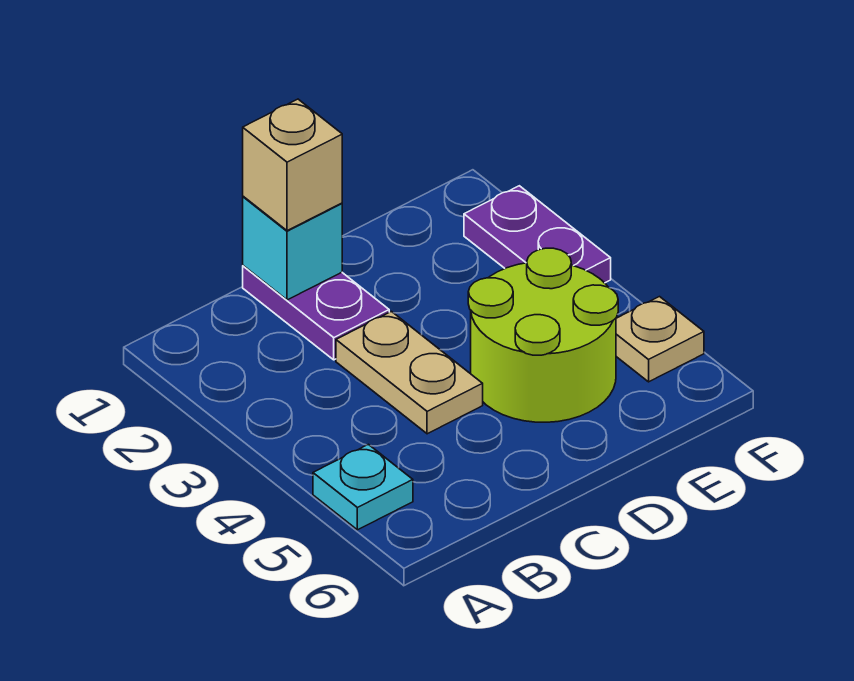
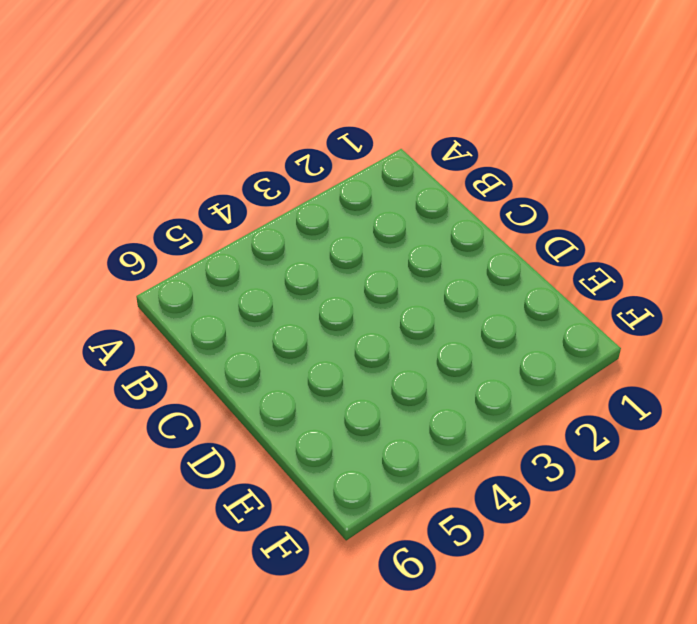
none -> cyan plate A5 level 1
none -> purple plate C1:C2 level 1

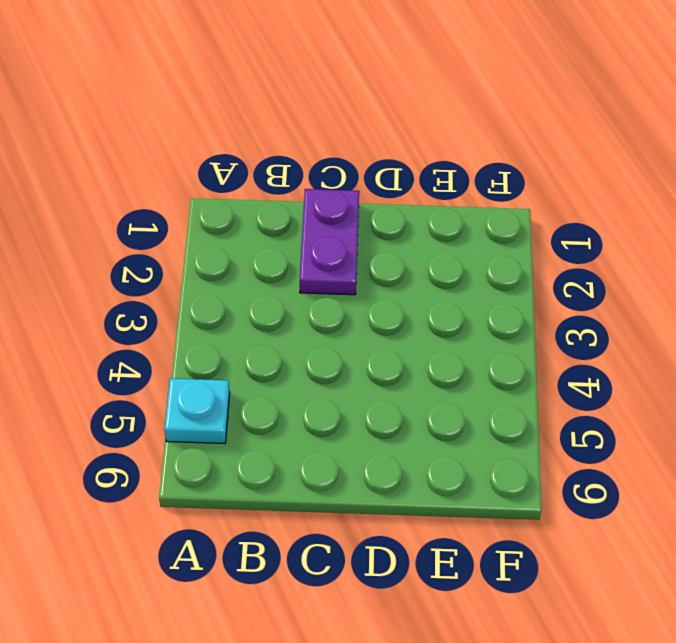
none -> tan plate C3:C4 level 1
none -> lime round brick D4:E5 level 1

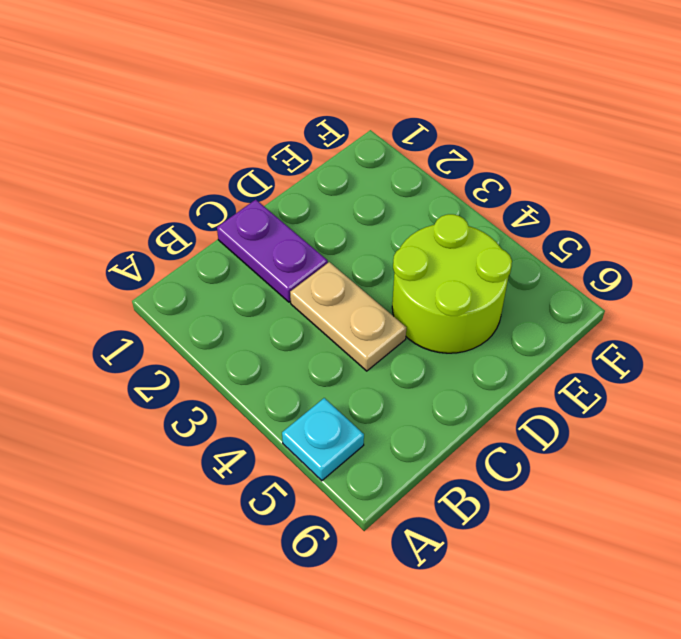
none -> purple plate F2:F3 level 1
none -> tan plate F5 level 1

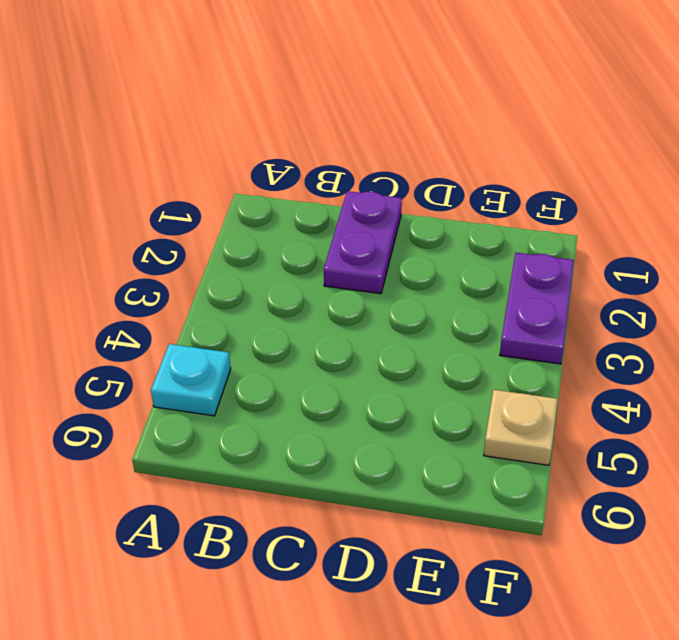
none -> tan plate C3:C4 level 1
none -> lime round brick D4:E5 level 1

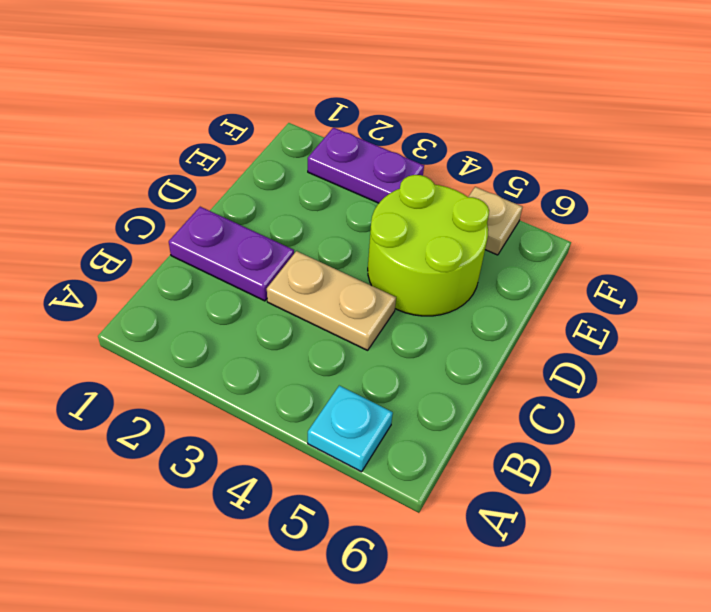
none -> cyan brick C1 level 2
none -> tan brick C1 level 3

